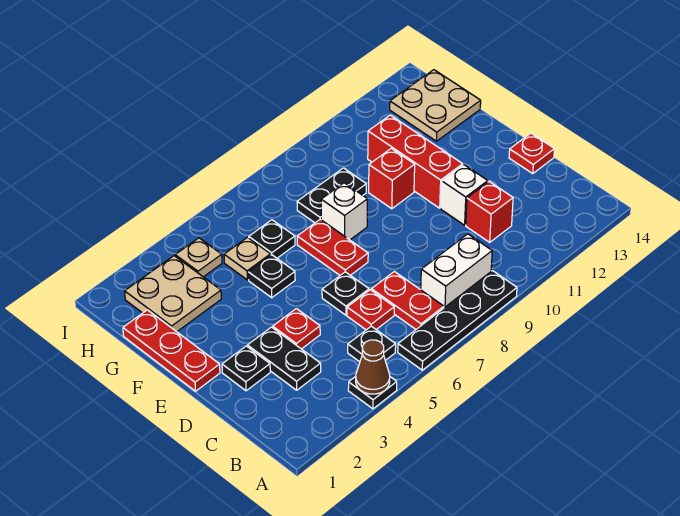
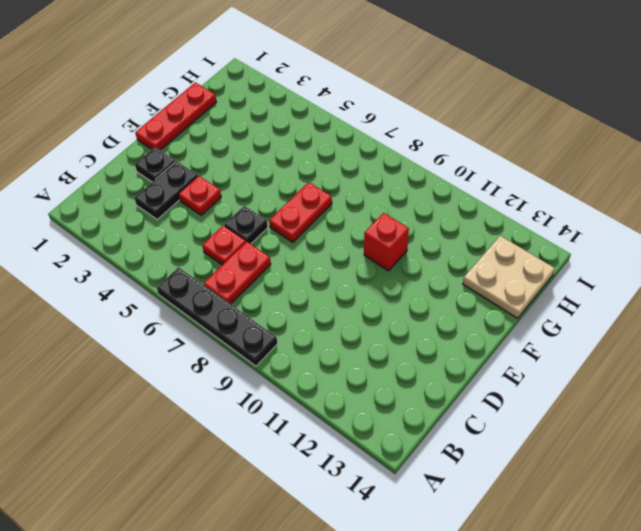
none -> black plate A4 level 1
none -> black plate B5 level 1
none -> white brick B8:B9 level 1

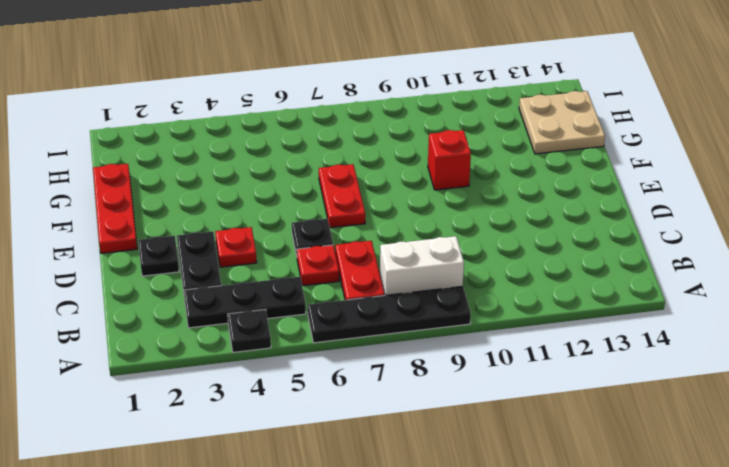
black plate B3:B5 level 1 -> black plate B5 level 1
none -> red brick C11 level 1
none -> white brick D11 level 1
none -> red plate D14 level 1

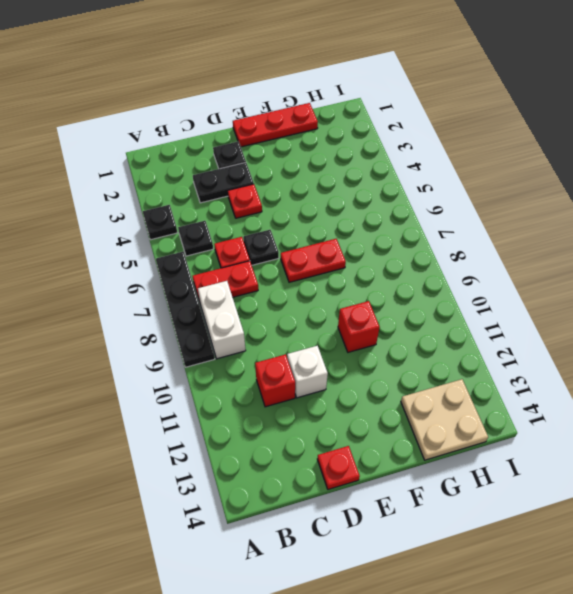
none -> red brick E11:G11 level 1
none -> black plate F5 level 1
none -> white brick F8 level 1

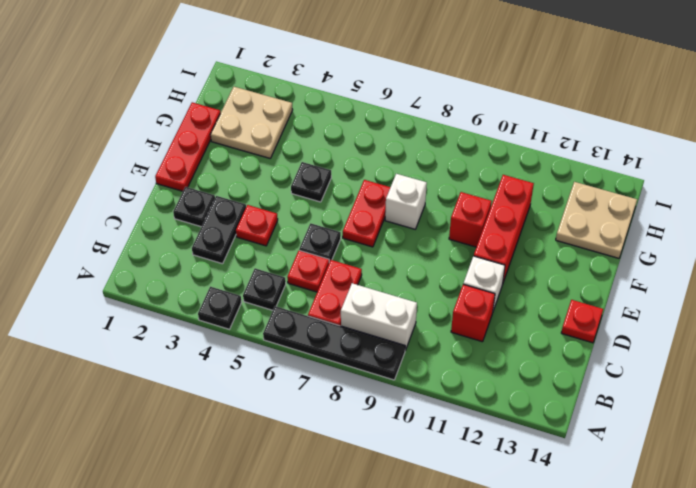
none -> tan plate G5 level 1
none -> black plate G6 level 1
none -> black plate G8:G9 level 1

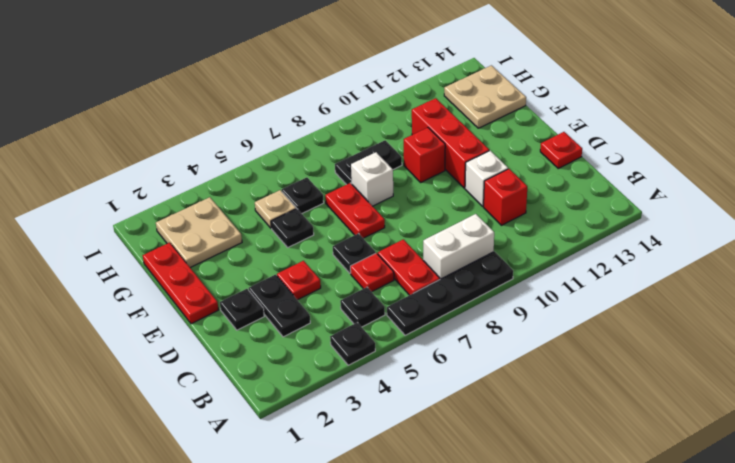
none -> tan plate H4 level 1
none -> brown cone A4 level 2

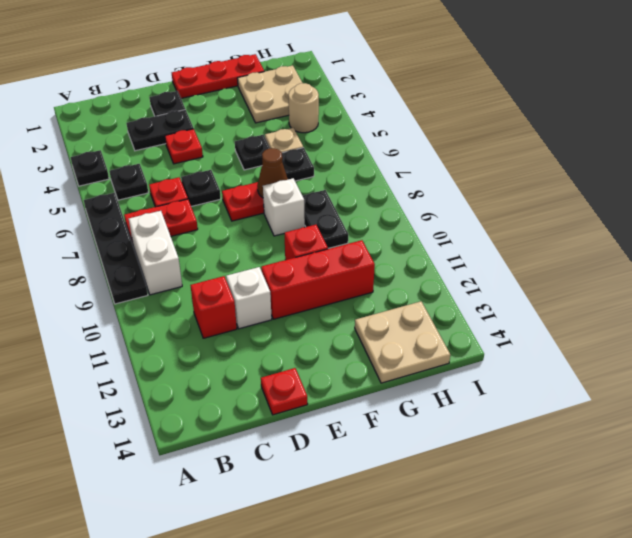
brown cone F7 level 2 -> brown cone A4 level 2
tan round brick H4 level 1 -> tan plate H4 level 1

